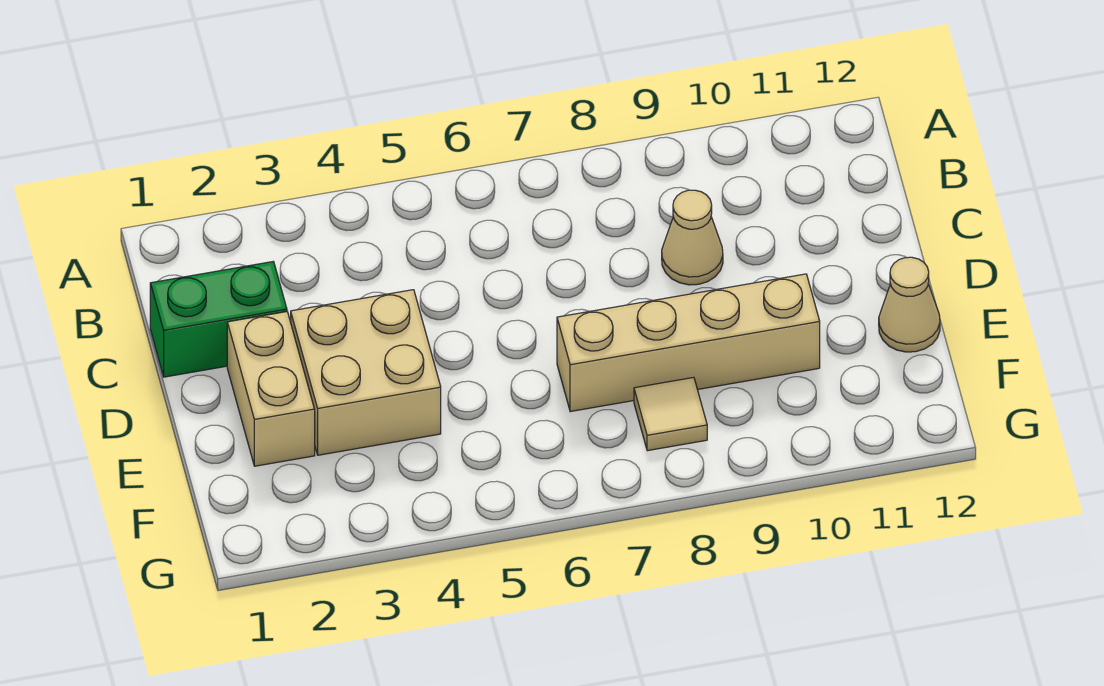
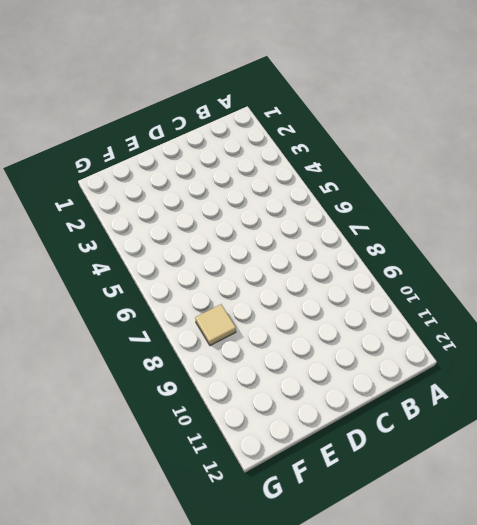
none -> green brick C1:C2 level 1
none -> tan cone C9 level 1

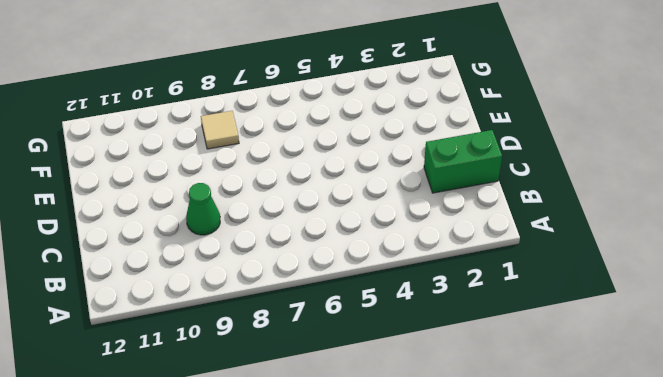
green cone C9 level 1 -> tan cone C9 level 1
none -> tan brick D2:E2 level 1
none -> tan brick D3:E4 level 1

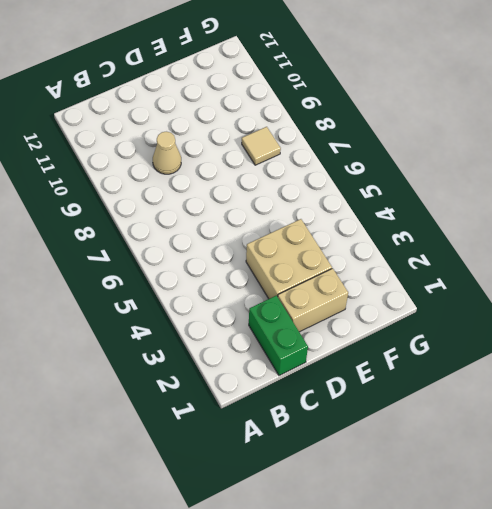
none -> tan brick E7:E10 level 1
none -> tan cone E12 level 1

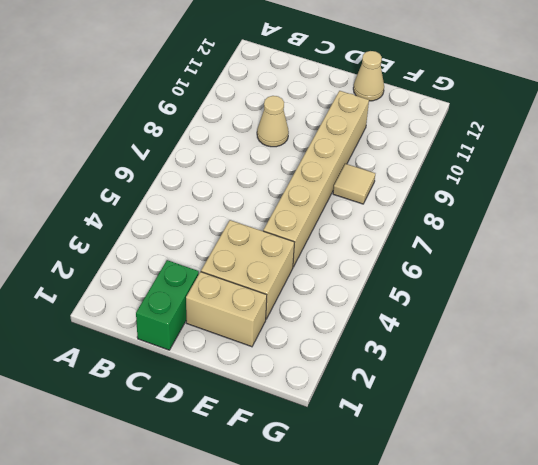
tan brick E5:E10 level 1 -> tan brick E7:E10 level 1

